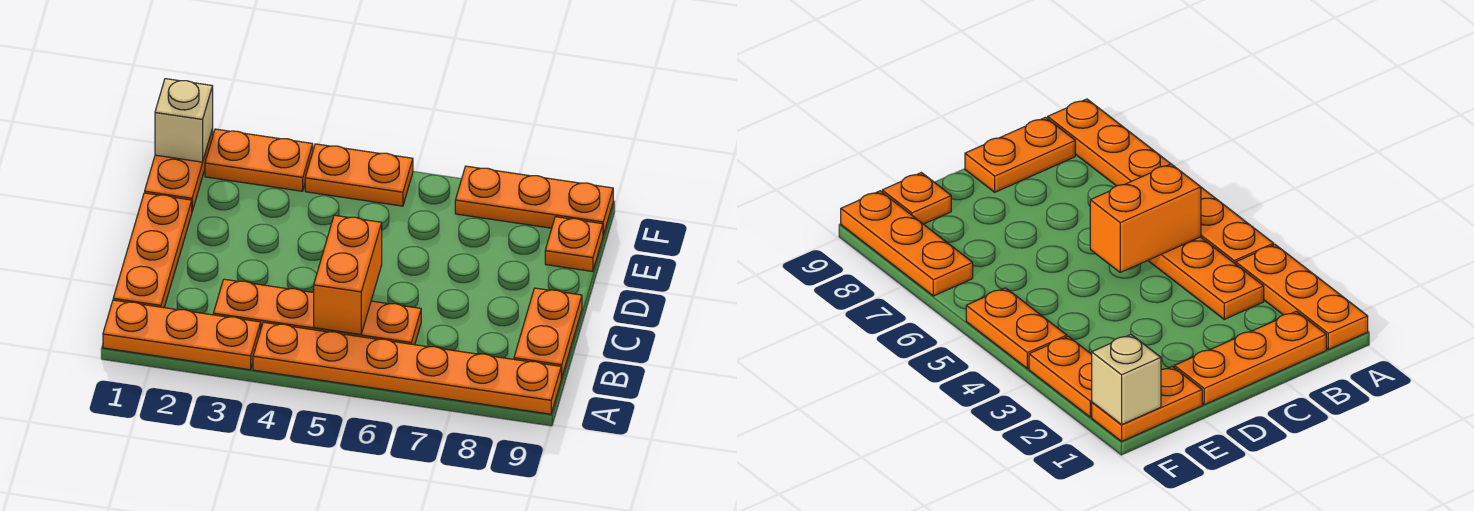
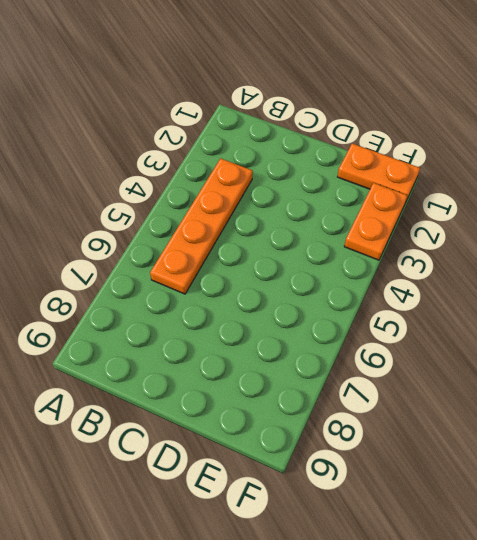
none -> orange plate A1:A3 level 1
none -> orange plate A4:A9 level 1
none -> orange plate B1:D1 level 1

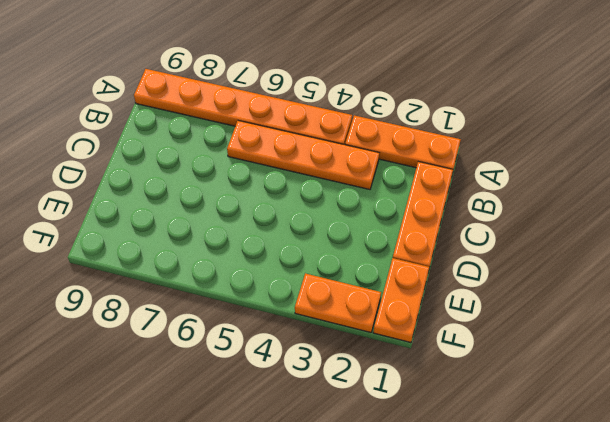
none -> orange plate B9:C9 level 1
none -> orange plate E9 level 1
none -> orange plate F4:F5 level 1

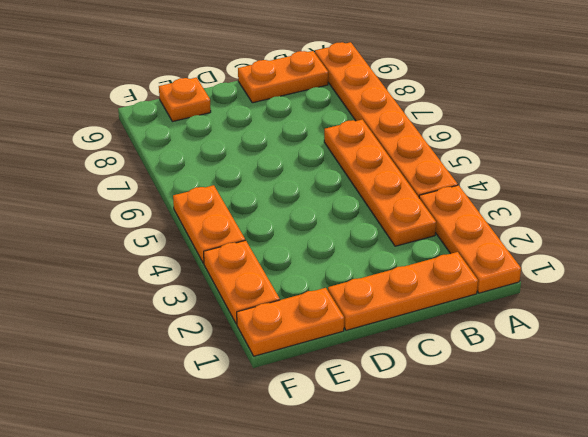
none -> orange plate F7:F9 level 1
none -> orange brick B5:C5 level 2
none -> tan brick F1 level 2

